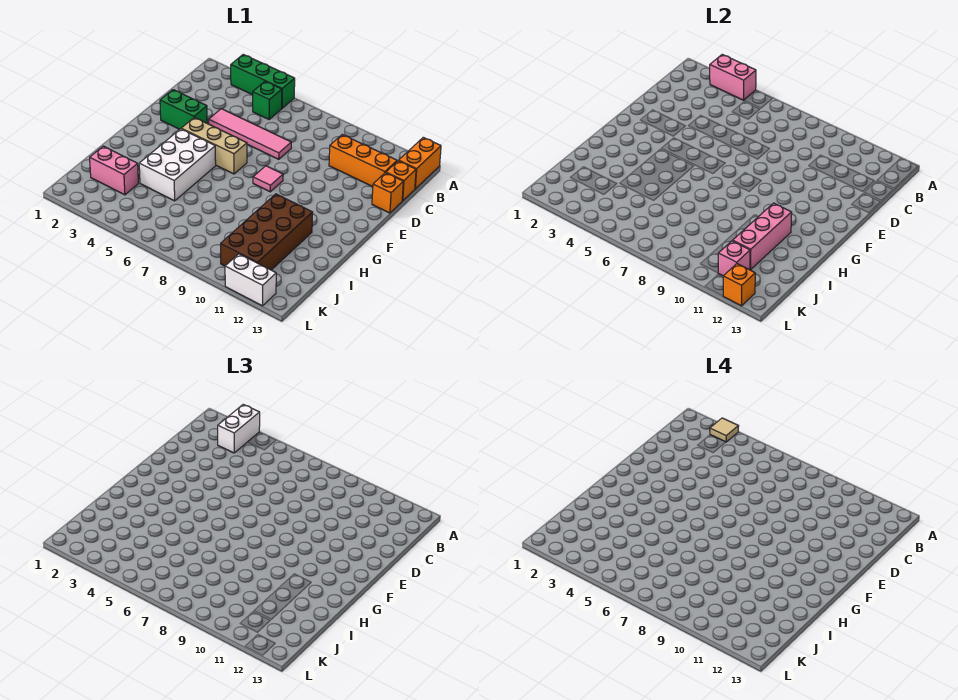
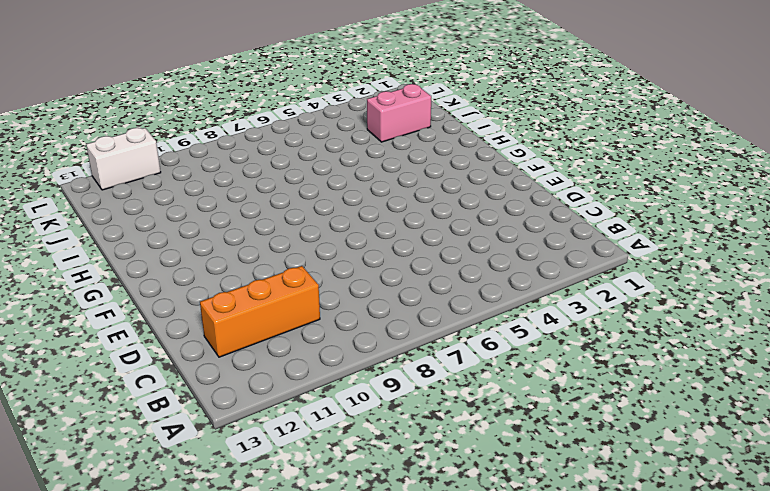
none -> green brick A3:A5 level 1
none -> orange brick A13:B13 level 1
none -> green brick B5 level 1

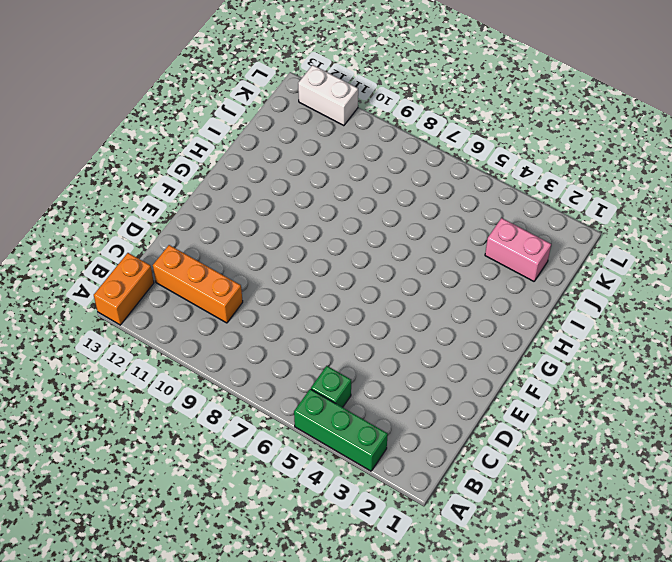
none -> orange brick C13 level 1
none -> pink tile D4:D7 level 1
none -> orange brick D13 level 1

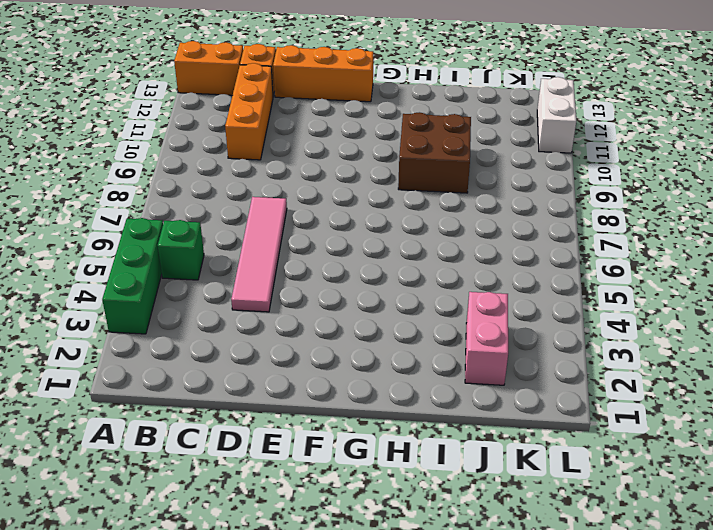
orange brick D13:F13 level 1 -> orange brick D13 level 1
brown brick H9:I10 level 1 -> brown brick H10:K11 level 1
none -> green brick E2:E3 level 1
none -> tan brick F4:F6 level 1
none -> pink tile F8 level 1

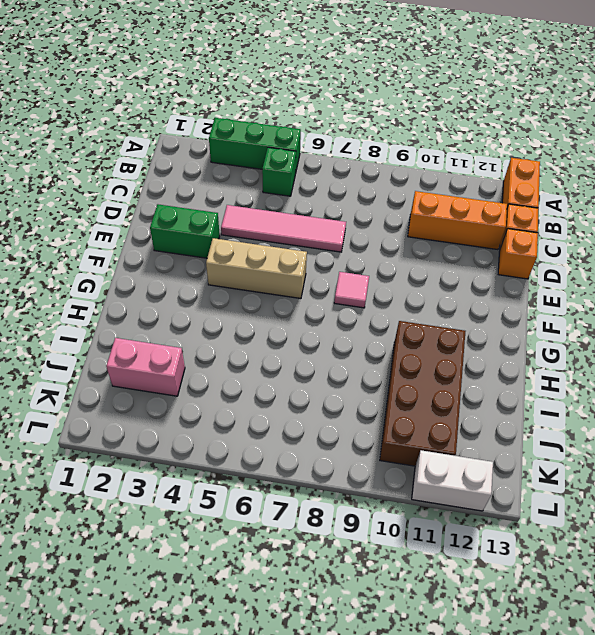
none -> white brick G4:I5 level 1
none -> pink brick A3:A4 level 2
none -> pink brick H11:J11 level 2

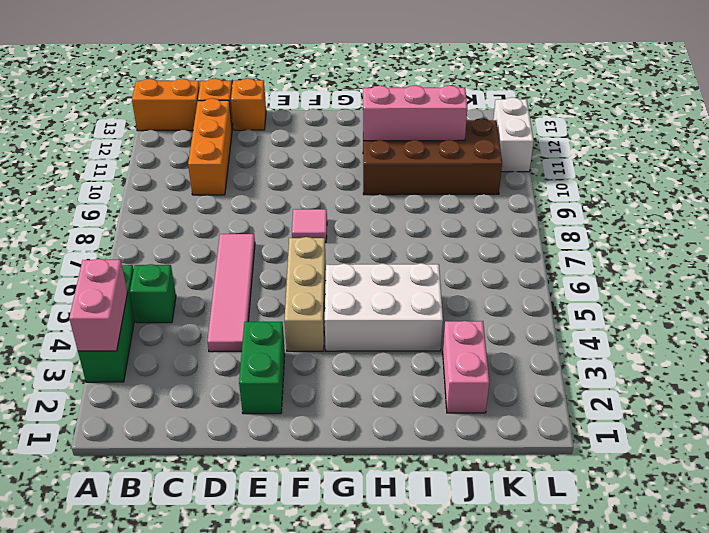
none -> pink brick K11 level 2
none -> orange brick L12 level 2
none -> white brick A3:B3 level 3

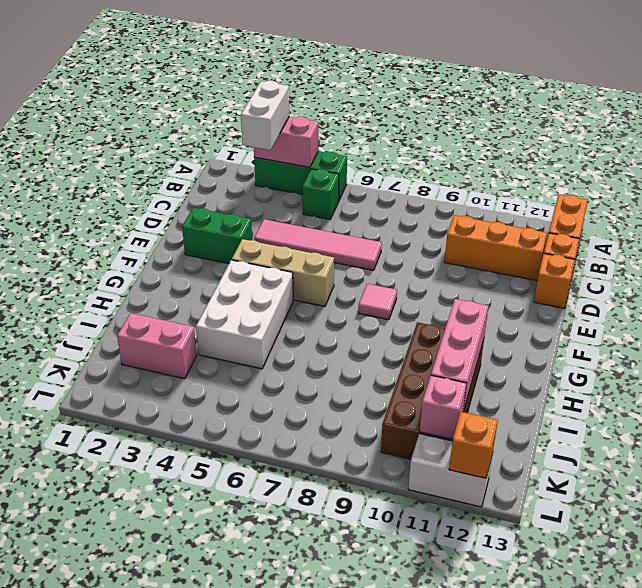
none -> tan tile A3 level 4

